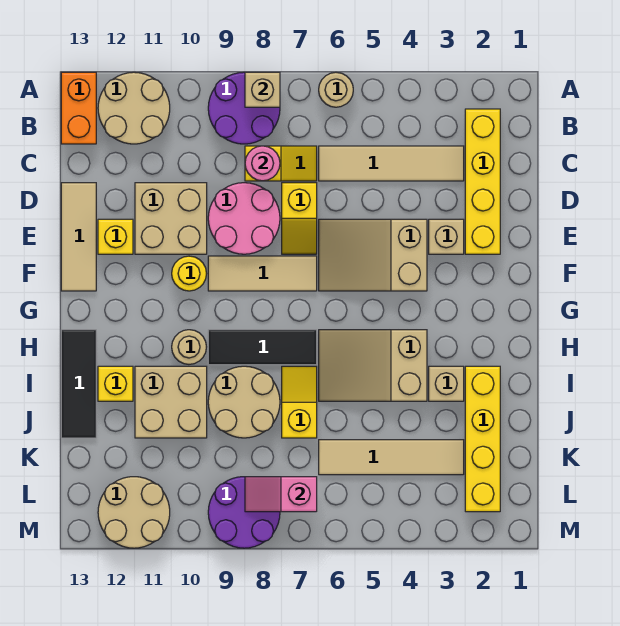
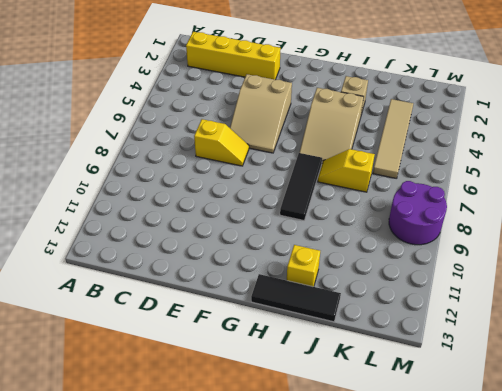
none -> tan round brick A6 level 1
none -> purple round brick A8:B9 level 1
none -> tan round brick A11:B12 level 1
none -> orange brick A13:B13 level 1

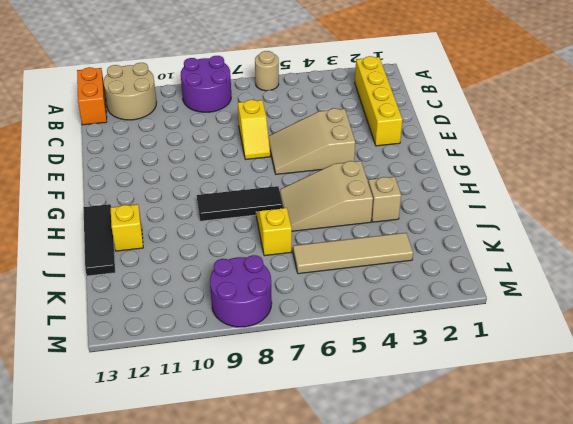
none -> tan tile C3:C6 level 1
none -> yellow slope C7:C8 level 1 top 8
none -> pink round brick D8:E9 level 1
none -> tan brick D10:E11 level 1

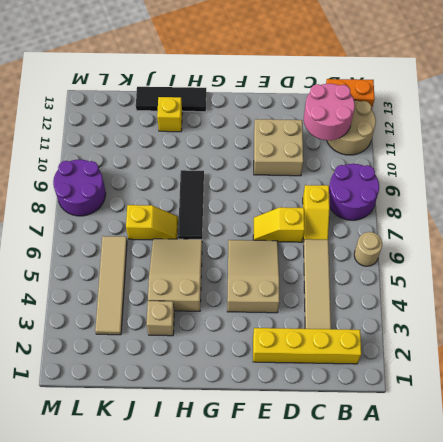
pink round brick B11:C12 level 2 -> pink round brick D8:E9 level 1
none -> tan tile D13:F13 level 1
none -> tan brick E3 level 1
none -> yellow brick E12 level 1
none -> tan tile F7:F9 level 1

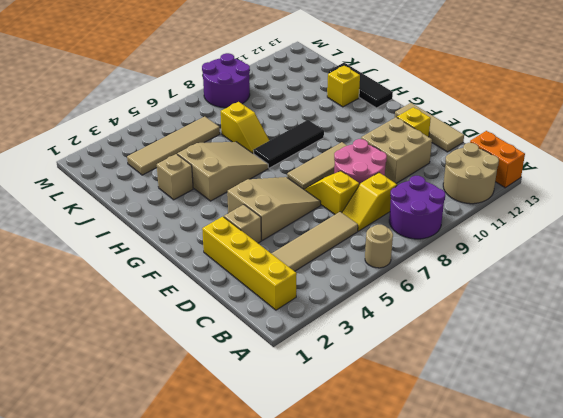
none -> yellow round brick F10 level 1
none -> tan round brick H10 level 1
none -> yellow brick I2:L2 level 1
none -> tan round brick I8:J9 level 1

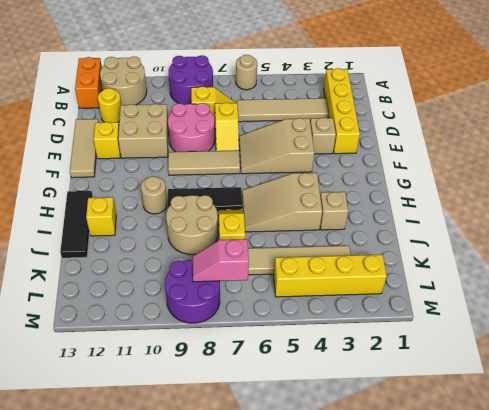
yellow round brick C12 level 1 -> yellow round brick F10 level 1
yellow brick L2:L5 level 1 -> yellow brick I2:L2 level 1
none -> tan brick I10:J11 level 1
none -> tan round brick L11:M12 level 1
none -> tan brick A8 level 2
none -> pink round brick C8 level 2

